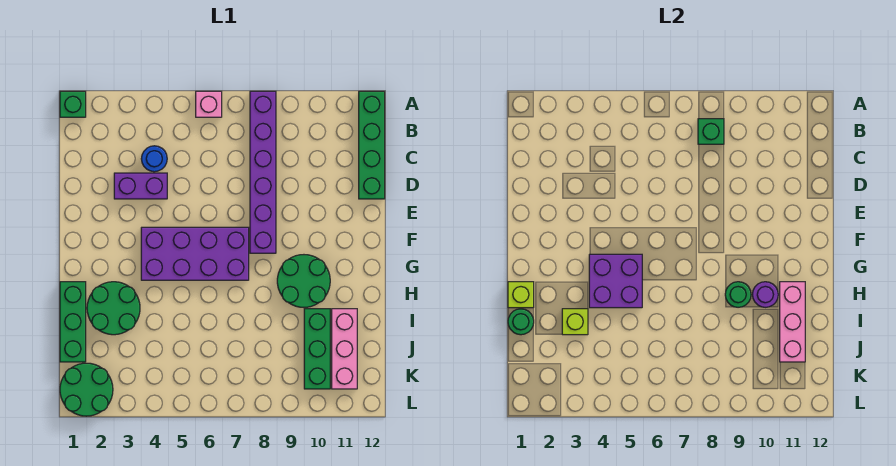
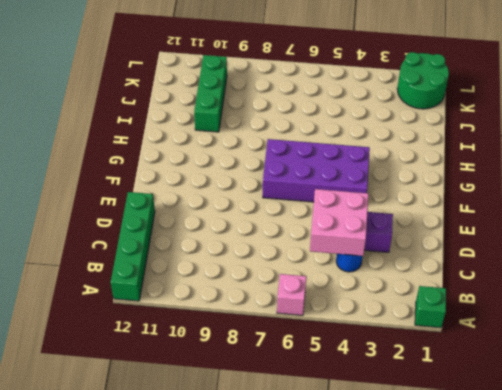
pink brick C4:D5 level 2 -> none
none -> purple brick A8:F8 level 1
none -> green round brick G9:H10 level 1
none -> green brick H1:J1 level 1

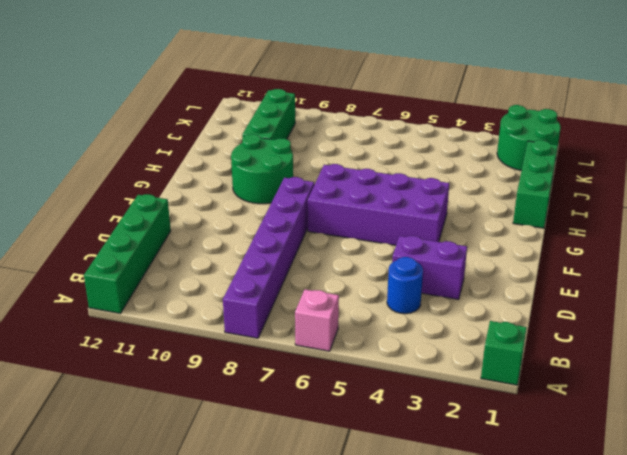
none -> green round brick H2:I3 level 1
none -> pink brick I11:K11 level 1
none -> green brick B8 level 2

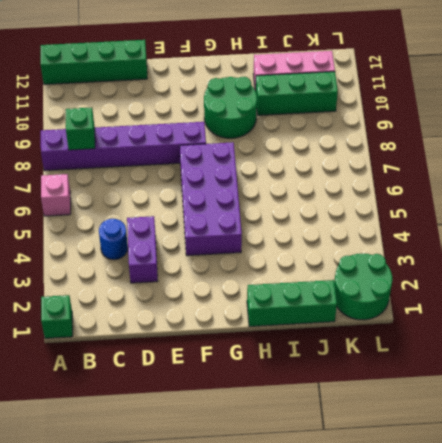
none -> green round brick H2:I3 level 1
none -> purple brick G4:H5 level 2
none -> lime brick H1 level 2

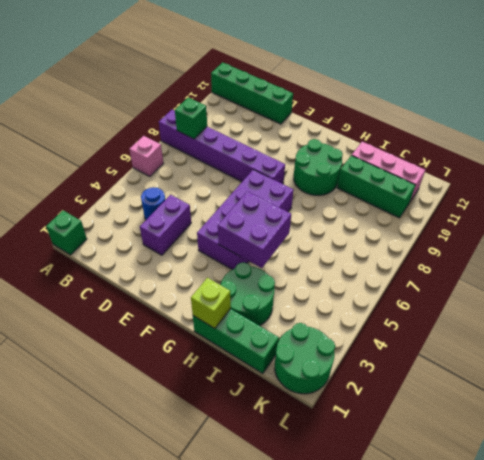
none -> green round brick H9 level 2
none -> purple round brick H10 level 2
none -> pink brick H11:J11 level 2

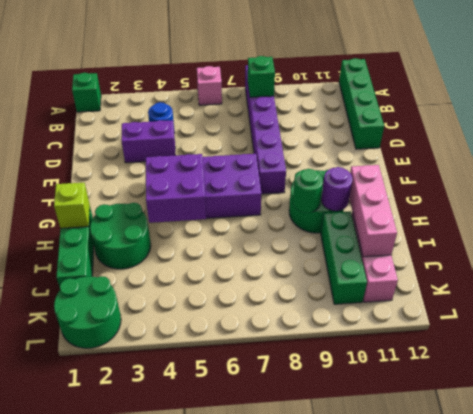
none -> green round brick I1 level 2
none -> lime brick I3 level 2

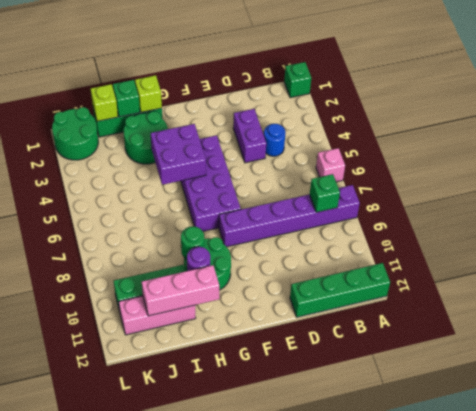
green brick I1 level 2 -> green round brick I1 level 2
lime brick J1 level 2 -> lime brick I3 level 2

